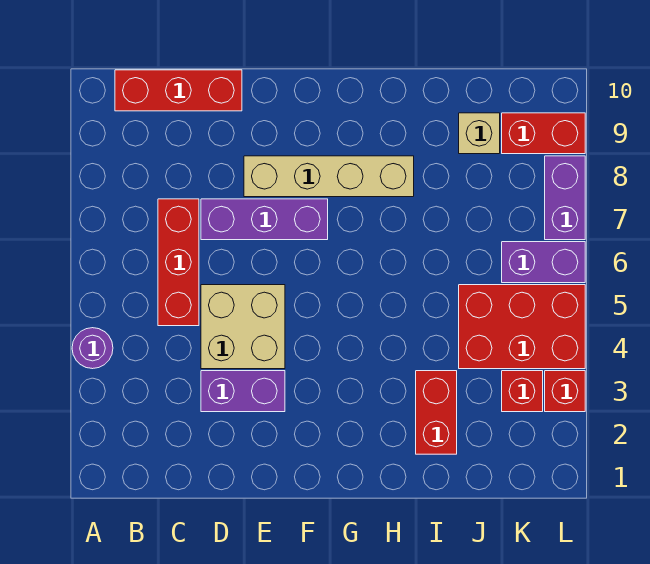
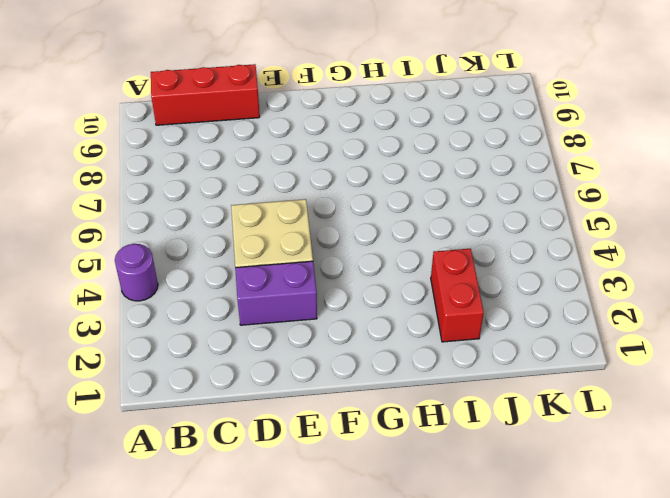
none -> red brick C5:C7 level 1
none -> purple brick D7:F7 level 1
none -> tan brick E8:H8 level 1

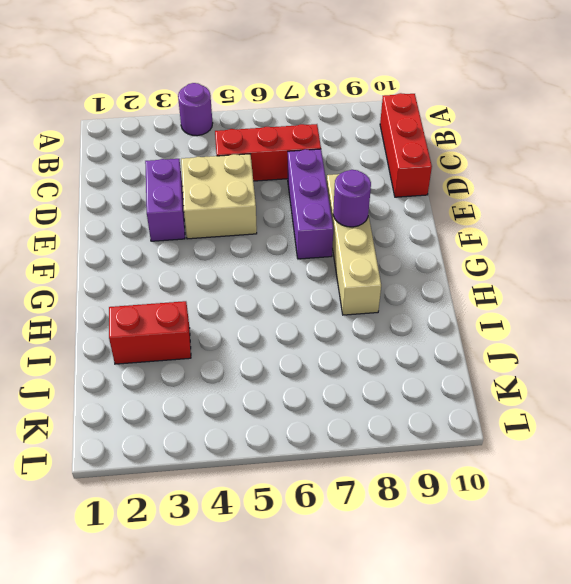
purple round brick F8 level 2 -> none
none -> red brick J4:L5 level 1
none -> tan brick J9 level 1
none -> red brick K3 level 1

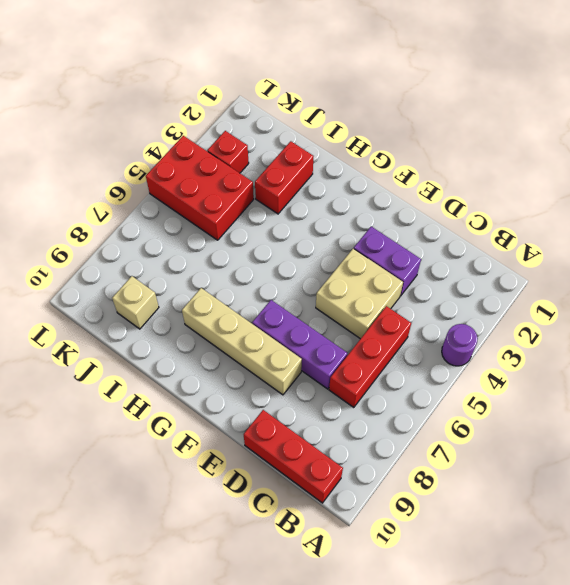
none -> purple brick K6:L6 level 1
none -> red brick K9:L9 level 1
none -> red brick L3 level 1

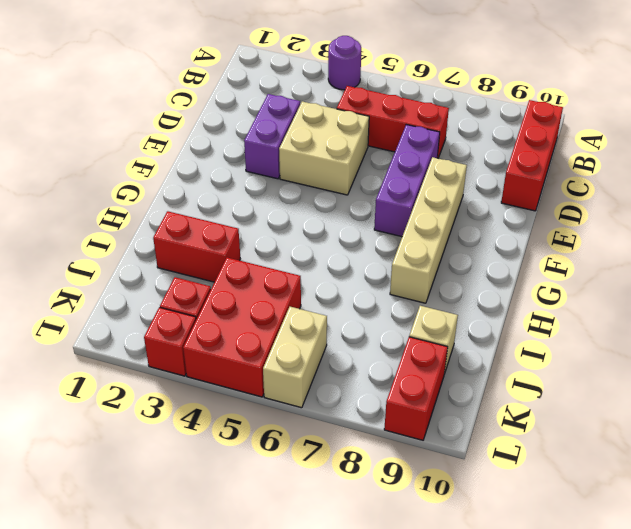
tan brick K6:L6 level 1 -> purple brick K6:L6 level 1
none -> purple brick L7:L8 level 1

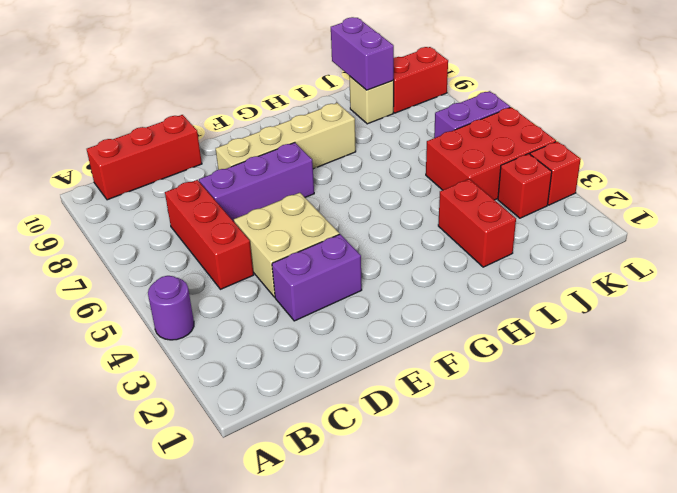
purple brick J9:J10 level 2 -> purple brick L7:L8 level 1

